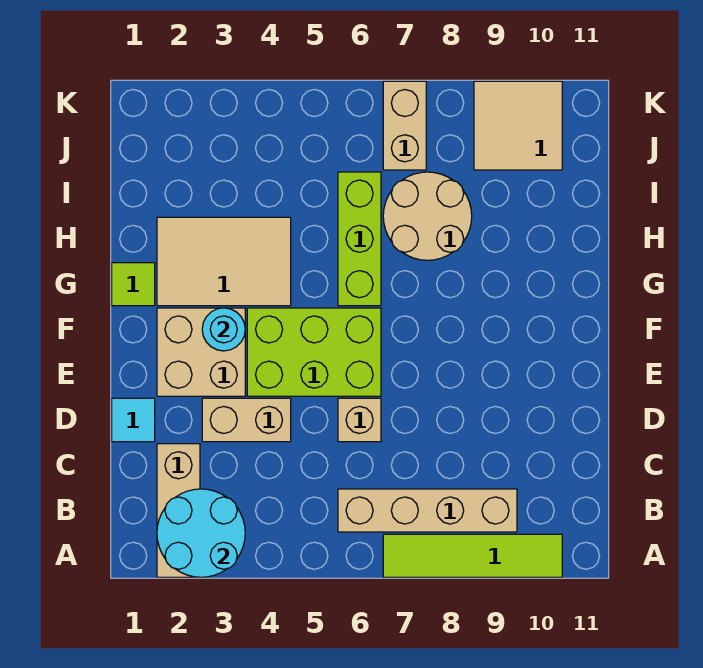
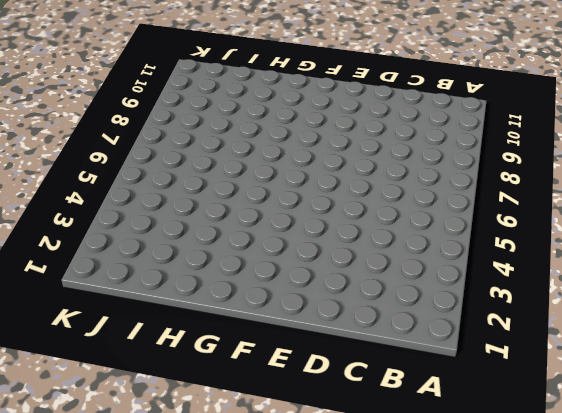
none -> tan brick A2:C2 level 1
none -> lime tile A7:A10 level 1
none -> tan brick B6:B9 level 1

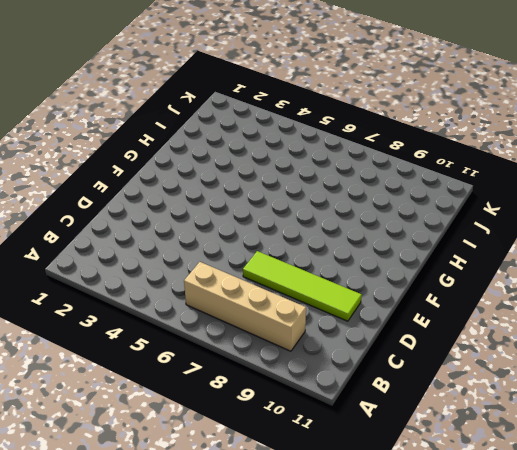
lime tile D7:D10 level 1 -> lime tile A7:A10 level 1
none -> tan brick A2:C2 level 1
none -> cyan tile D1 level 1
none -> tan brick D3:D4 level 1

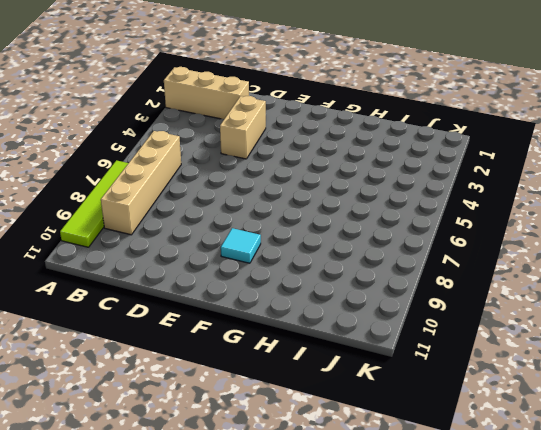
cyan tile F9 level 1 -> cyan tile D1 level 1
none -> tan brick D6 level 1
none -> tan brick E2:F3 level 1
none -> lime brick E4:F6 level 1

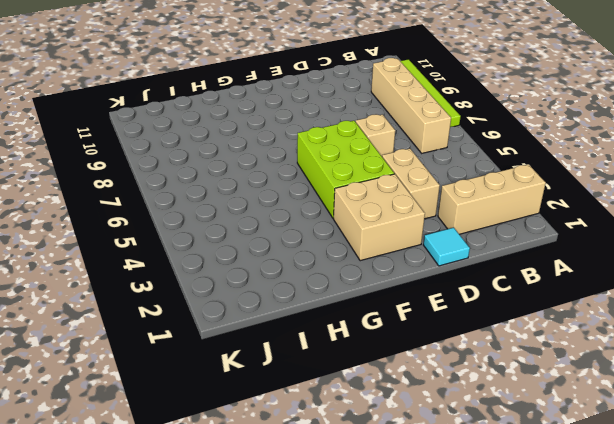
none -> lime tile G1 level 1
none -> tan tile G2:H4 level 1
none -> lime brick G6:I6 level 1

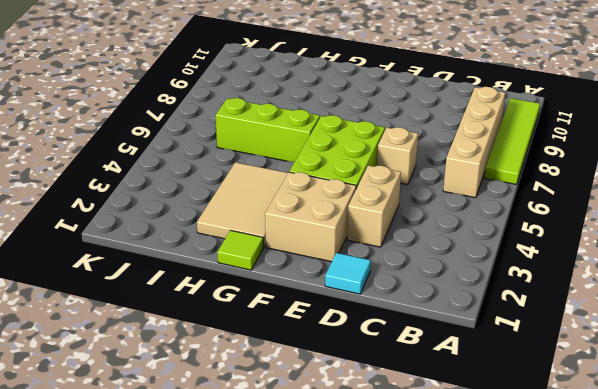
none -> tan brick A2:C2 level 1
none -> tan round brick H7:I8 level 1
none -> tan brick J7:K7 level 1

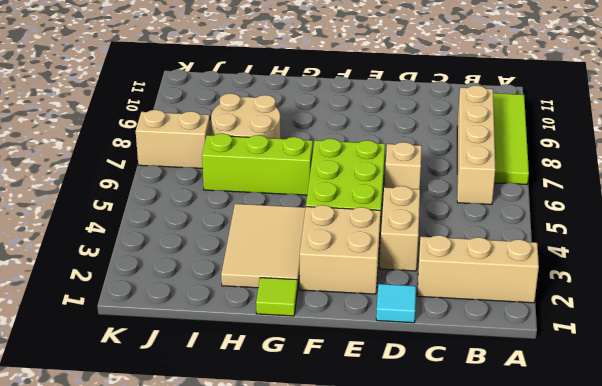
none -> tan tile J9:K10 level 1
none -> cyan round brick A2:B3 level 2
none -> cyan round brick F3 level 2

